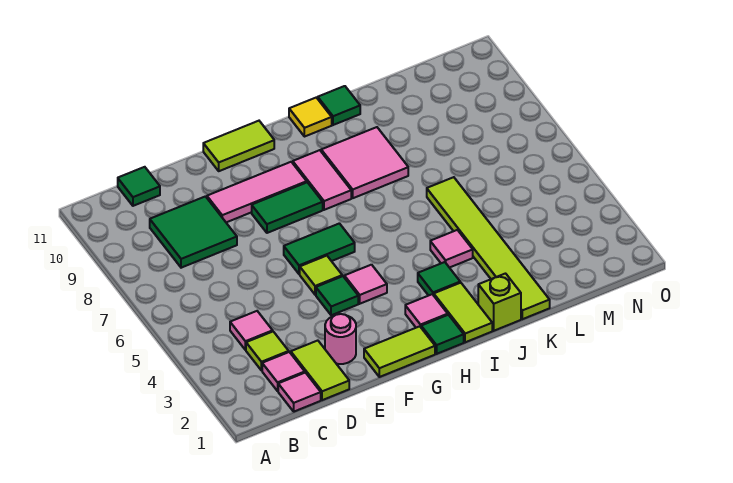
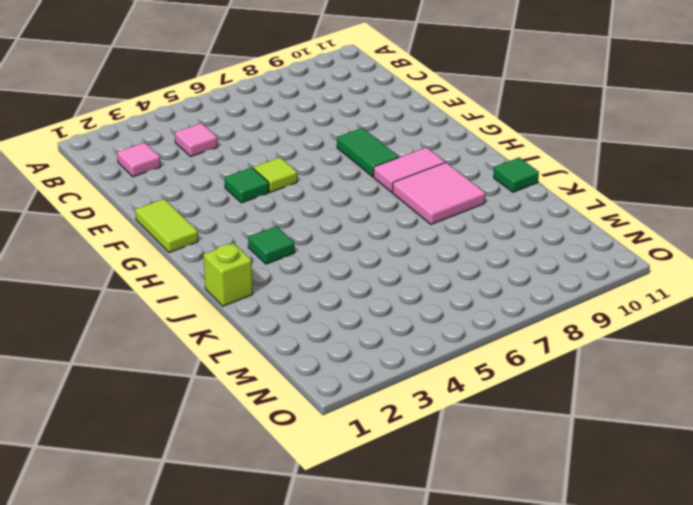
none -> pink tile C1 level 1
none -> lime tile C3 level 1
none -> green tile C8:D9 level 1

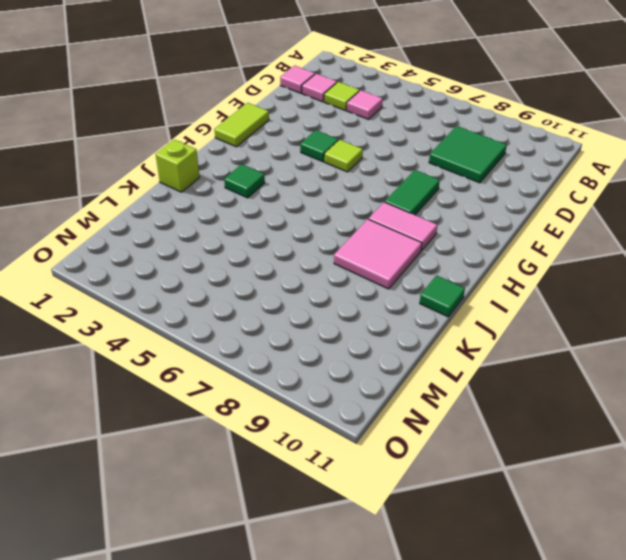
none -> green tile C11 level 1
none -> lime tile D1:D2 level 1
none -> pink round brick E2 level 1

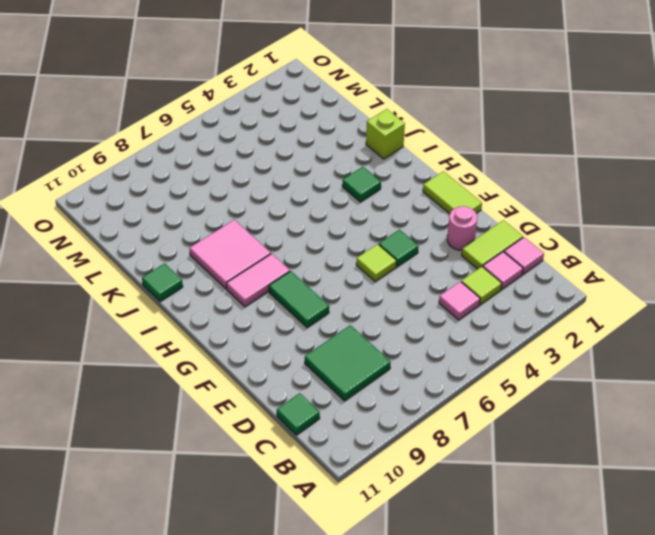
none -> pink tile E9:G9 level 1
none -> green tile F6:G6 level 1
none -> lime tile F11:G11 level 1

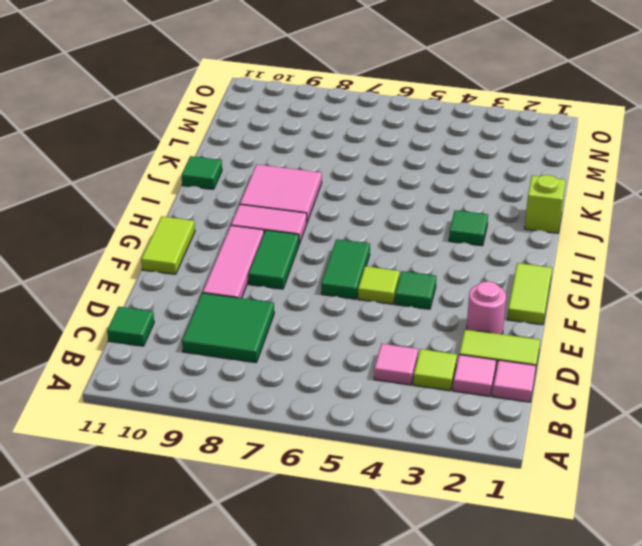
none -> pink tile G4 level 1
none -> green tile H1 level 1
none -> pink tile H2 level 1

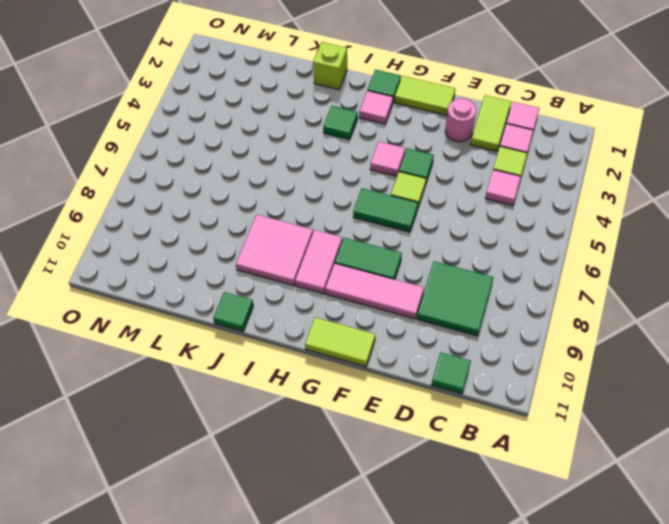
none -> lime tile I1:I2 level 1
none -> yellow tile I11 level 1
none -> pink tile J4 level 1

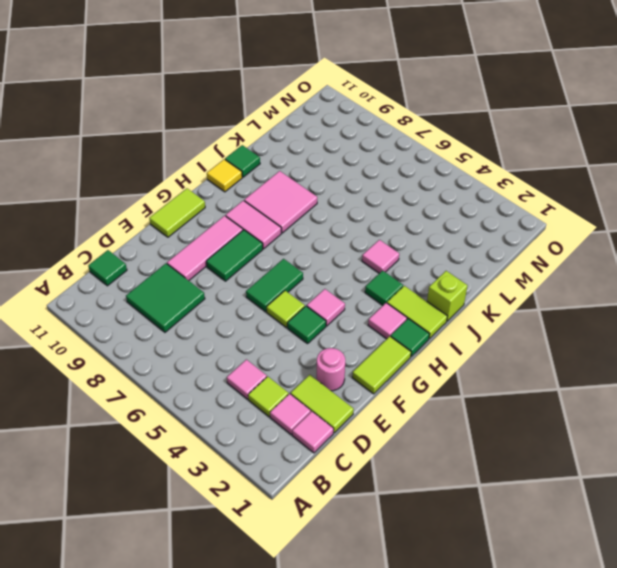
none -> lime tile K1:K6 level 1

